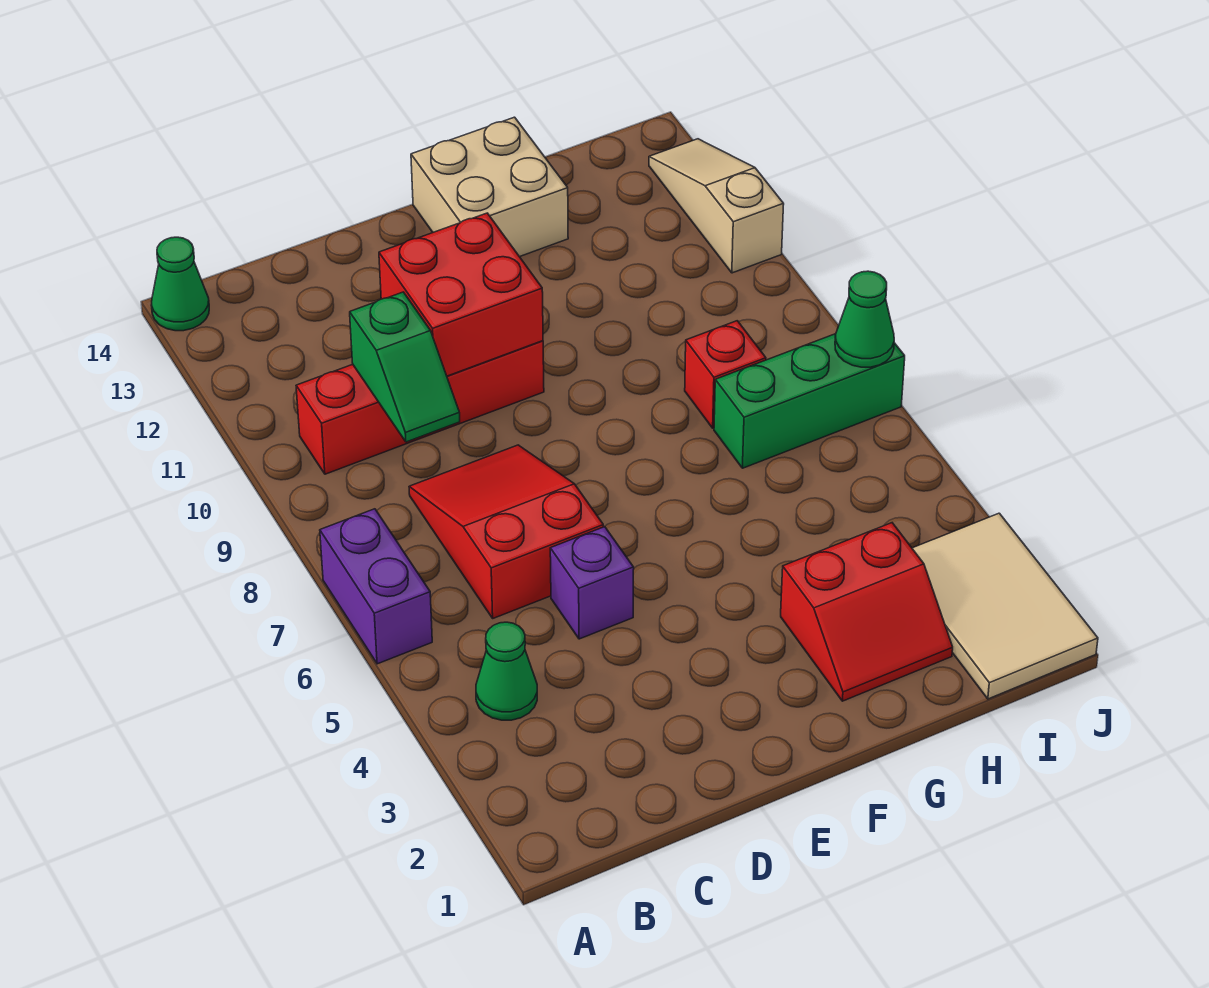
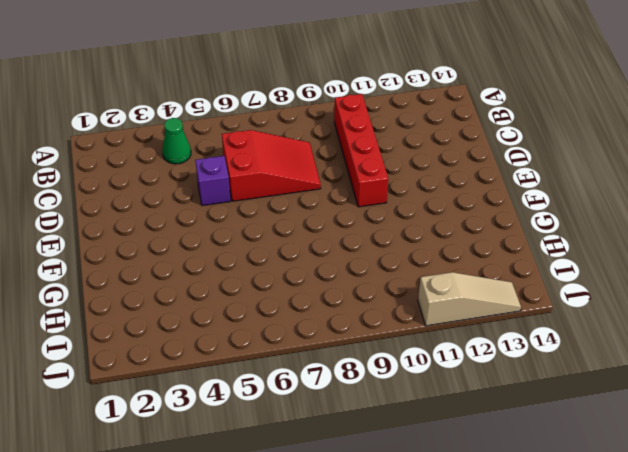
none -> purple brick A6:A7 level 1
none -> green cone A14 level 1
none -> tan brick F13:G14 level 1

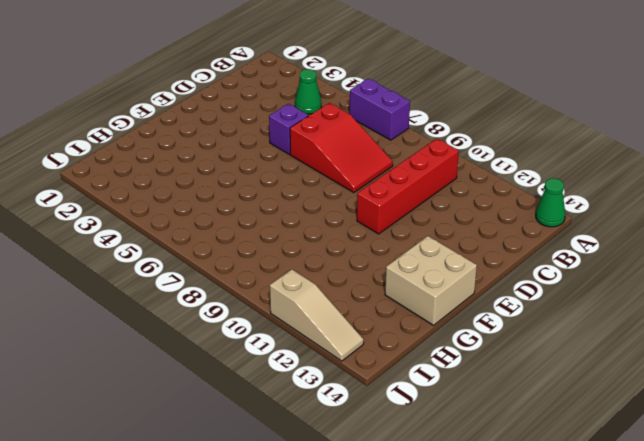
none -> red slope G2:H3 level 1 top 3
none -> green brick H7:J7 level 1
none -> red brick H8 level 1

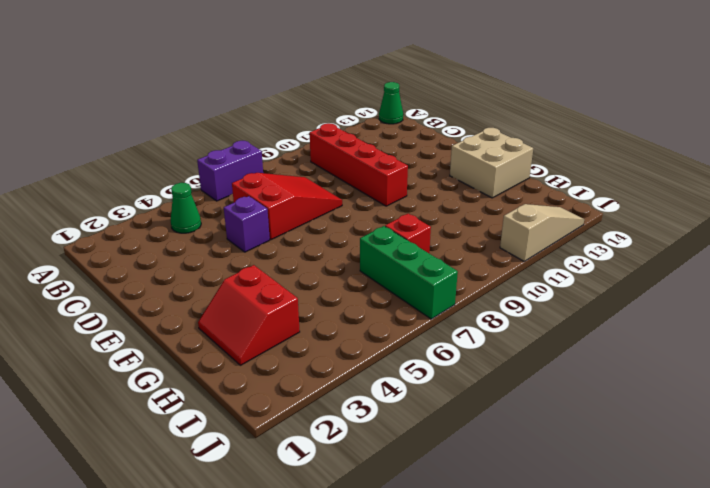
none -> tan tile I1:J3 level 1
none -> green slope C9:C10 level 2 top 10
none -> red brick D10:E11 level 2

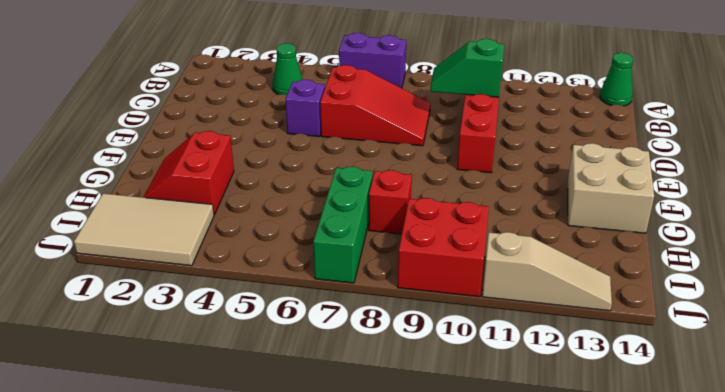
red brick I9:J10 level 1 -> red brick D10:E11 level 2
none -> green cone J7 level 2

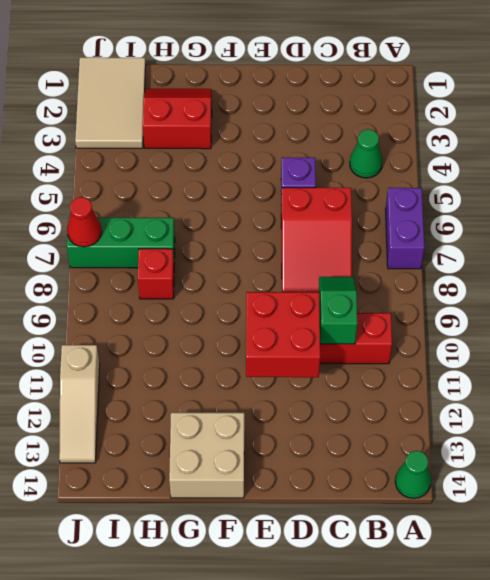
red cone J7 level 2 -> green cone J7 level 2

